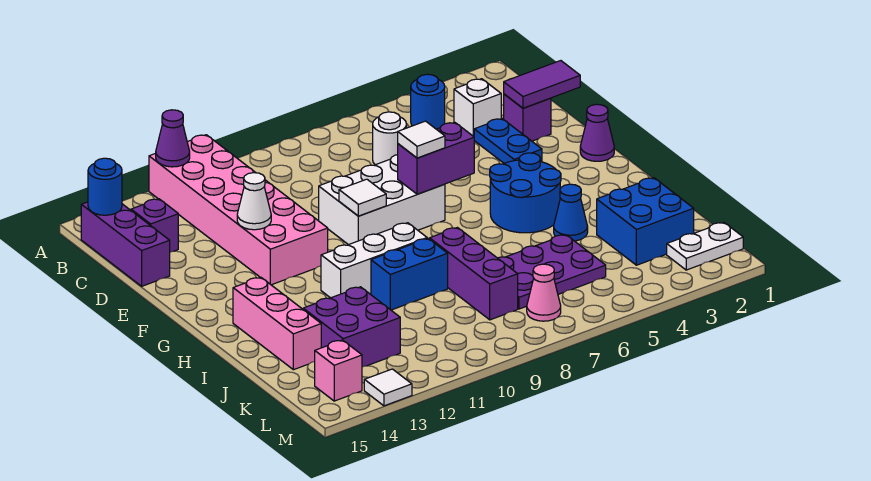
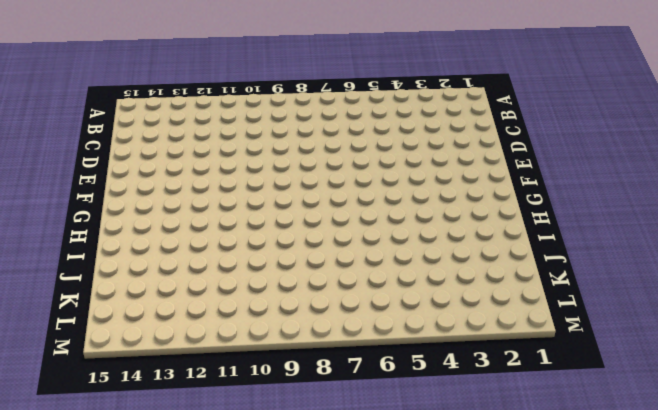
none -> pink brick A11:F12 level 1
none -> blue round brick B4 level 1
none -> purple brick B15:D15 level 1
none -> white brick C3 level 1

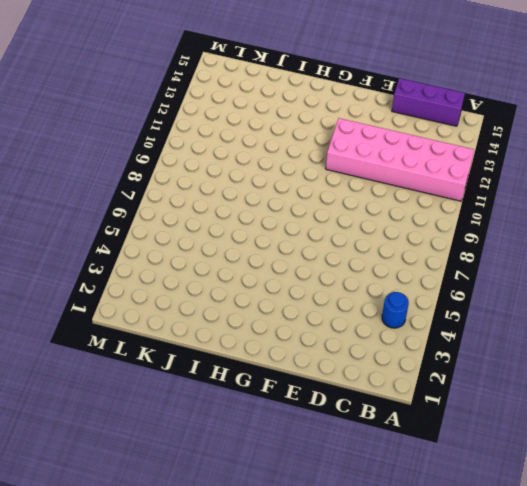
none -> white brick C3 level 1
none -> white round brick C6 level 1
none -> purple brick C14 level 1
none -> purple brick D2 level 1

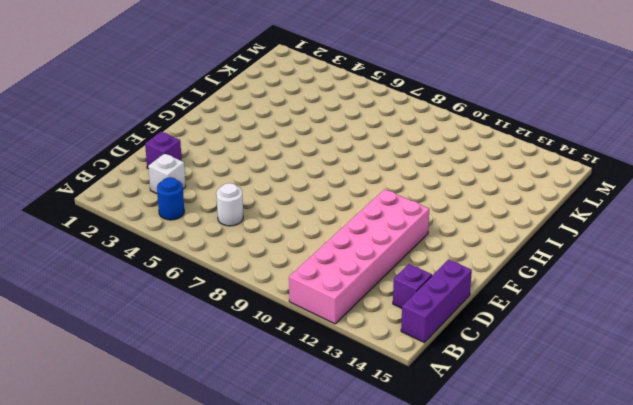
none -> blue plate D3:E3 level 1
none -> white brick E7:F9 level 1
none -> purple cone F1 level 1
none -> blue round brick G4:H5 level 1

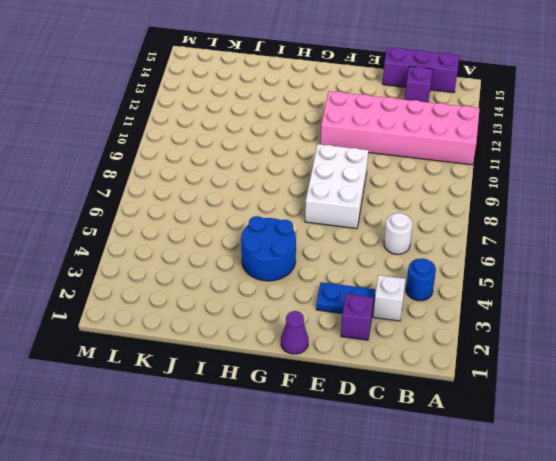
none -> white brick H9:H11 level 1
none -> pink brick H14:J14 level 1
none -> blue cone I4 level 1
none -> purple brick I8:K8 level 1

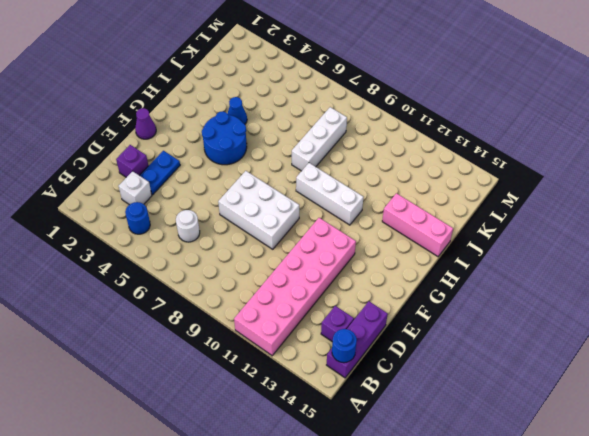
white brick I8:K8 level 1 -> purple brick I8:K8 level 1
pink brick I13:I15 level 1 -> pink brick H14:J14 level 1
none -> blue brick I9:I10 level 1
none -> blue brick J2:K3 level 1
none -> purple plate J5:K7 level 1
none -> purple brick J12:K13 level 1

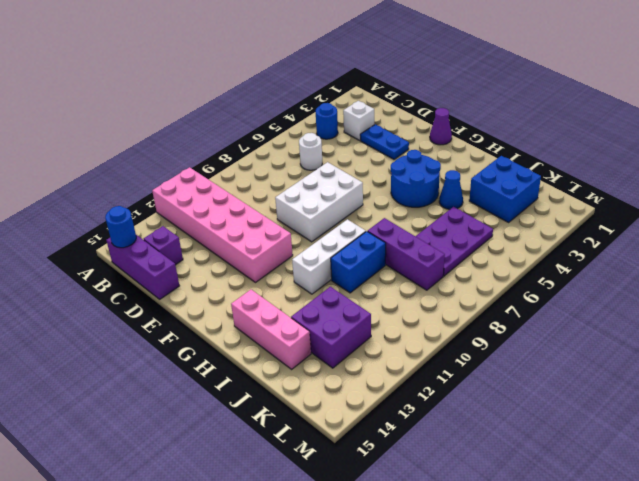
none -> purple brick D2 level 1
none -> white plate L1:L2 level 1
none -> pink cone L7 level 1
none -> pink brick L14 level 1

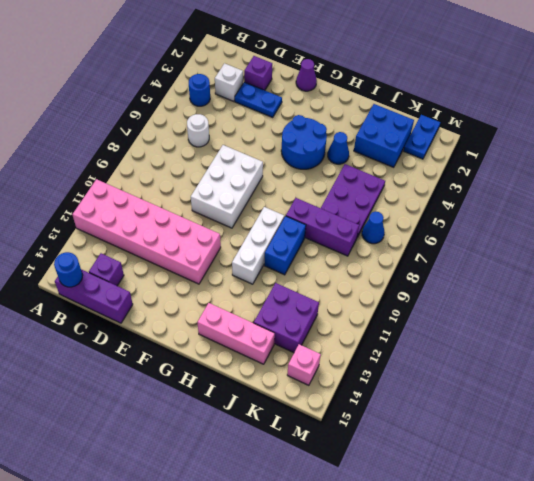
blue plate L1:L2 level 1 -> white plate L1:L2 level 1
blue cone L7 level 1 -> pink cone L7 level 1
none -> white tile M13 level 1
none -> purple cone A12 level 2
none -> purple tile D1:D2 level 2
none -> white cone E12 level 2

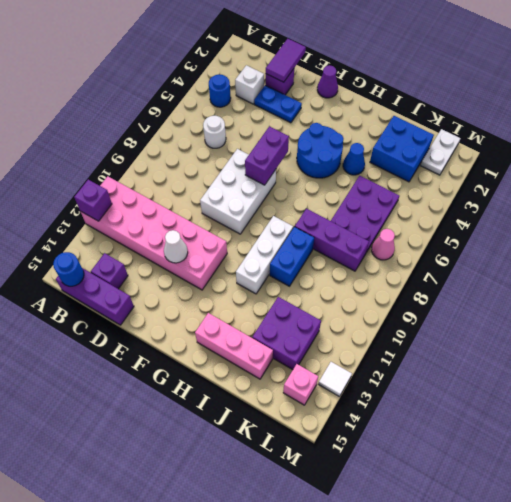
purple brick A12 level 2 -> purple cone A12 level 2
none -> white tile F9 level 2
none -> white tile F7 level 3

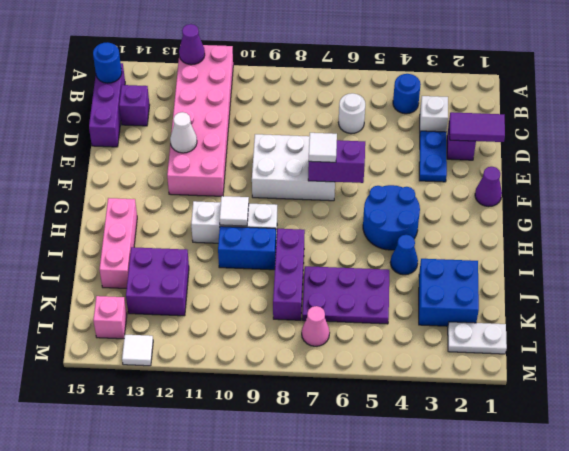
white tile H10 level 2 -> white tile F9 level 2

